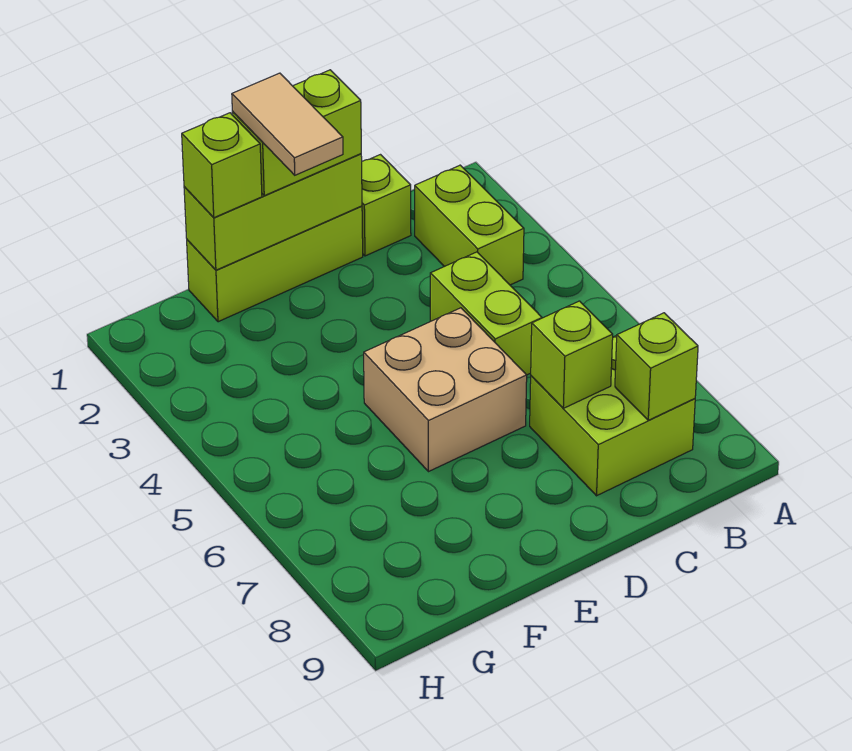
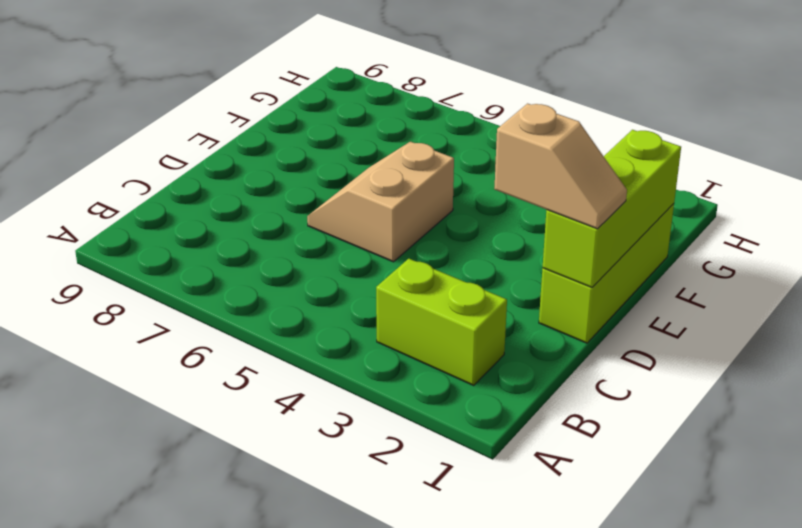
tan slope D1:D2 level 3 top 2 -> lime brick D1:E1 level 3
tan slope D5:E6 level 1 top 5 -> tan brick D5:E6 level 1
none -> lime brick B7:C8 level 1
none -> lime brick C1 level 1
none -> lime brick C4:C5 level 1

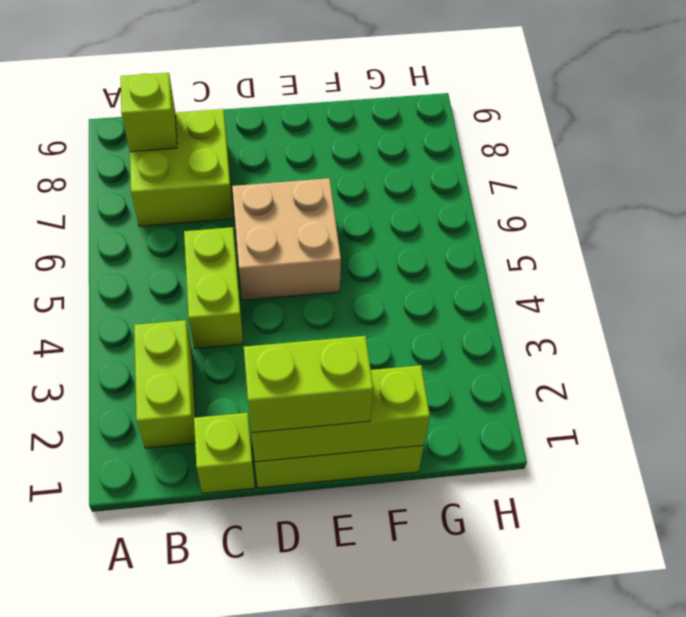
none -> lime brick C7 level 2
none -> lime brick F1 level 3
none -> tan tile E1:E2 level 4

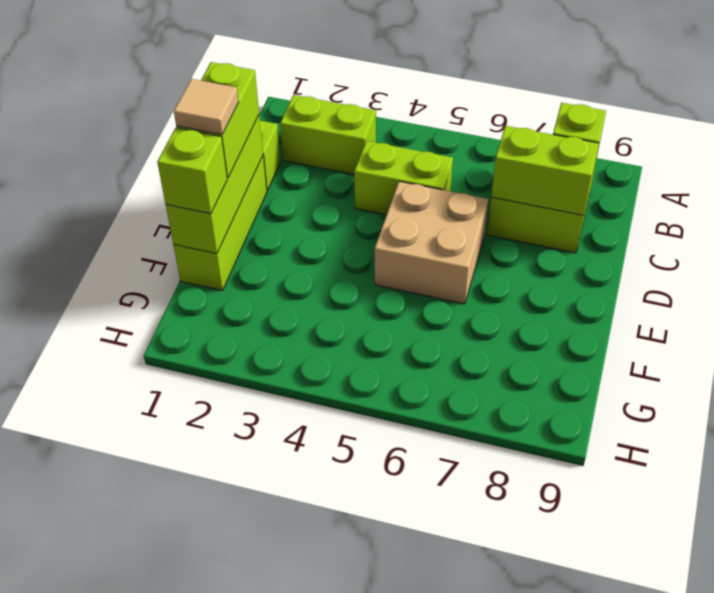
lime brick C7:C8 level 2 -> lime brick C7 level 2
tan tile E1 level 4 -> tan tile E1:E2 level 4

